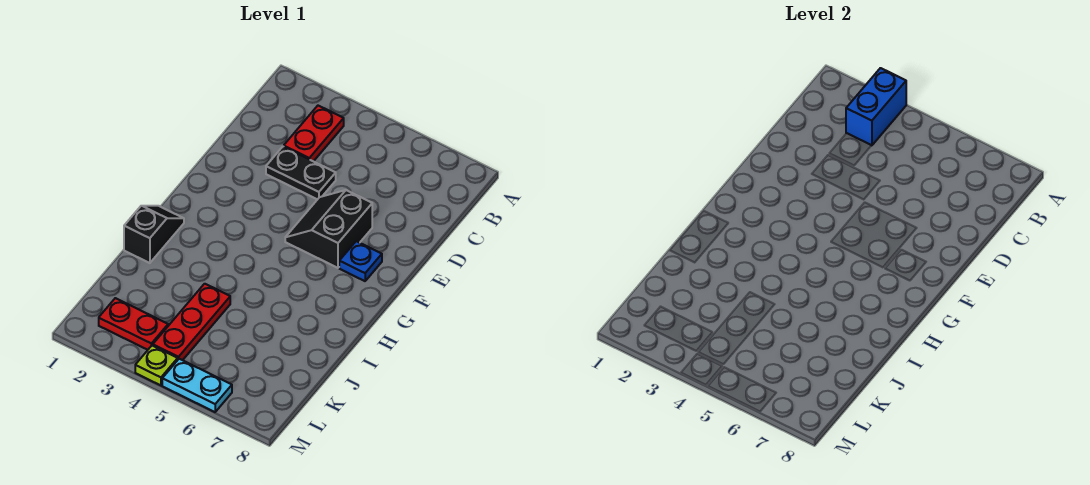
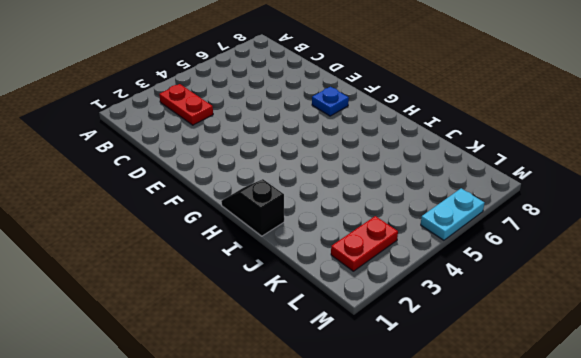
none -> black plate D3:D4 level 1
none -> black slope E5:F6 level 1 top 6

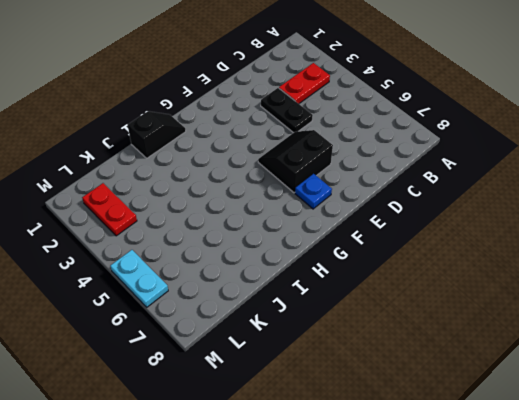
none -> red plate J4:L4 level 1
none -> lime plate M4 level 1

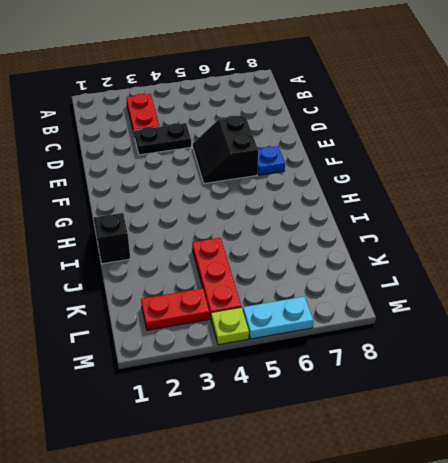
none -> blue brick A3:B3 level 2

